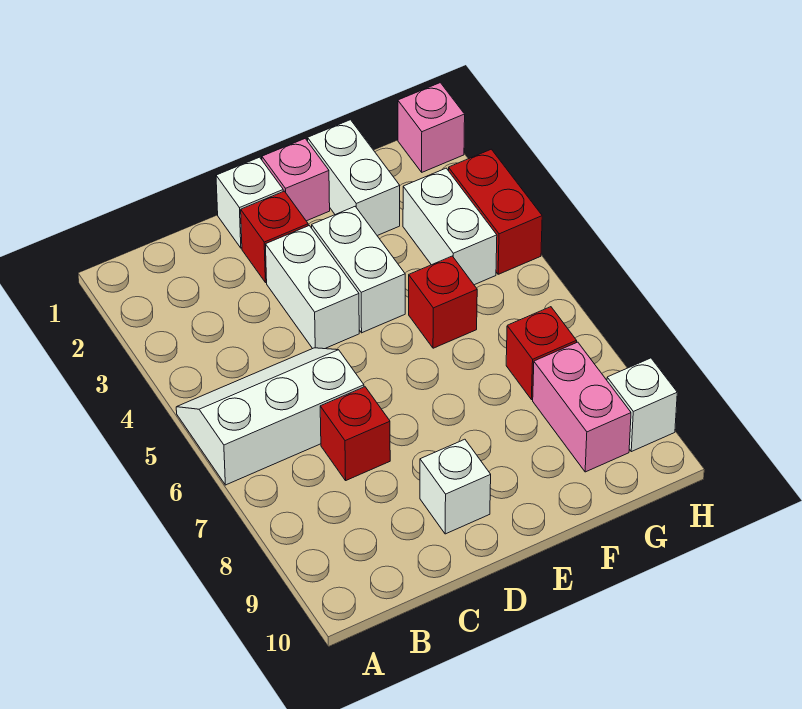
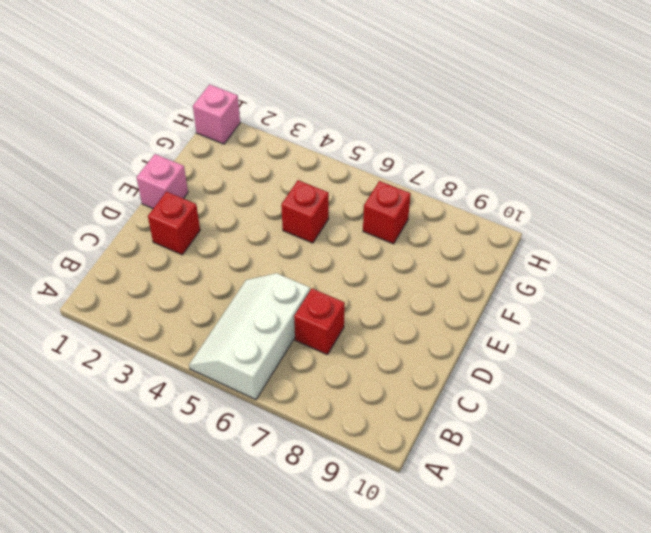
none -> white brick D1 level 1
none -> white brick D3:D4 level 1
none -> white brick D9 level 1

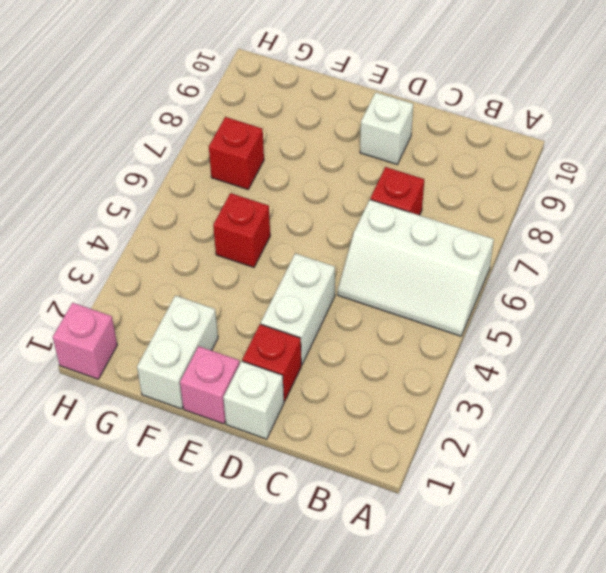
none -> white brick E3:E4 level 1
none -> white brick G3:G4 level 1
none -> pink brick G8:G9 level 1

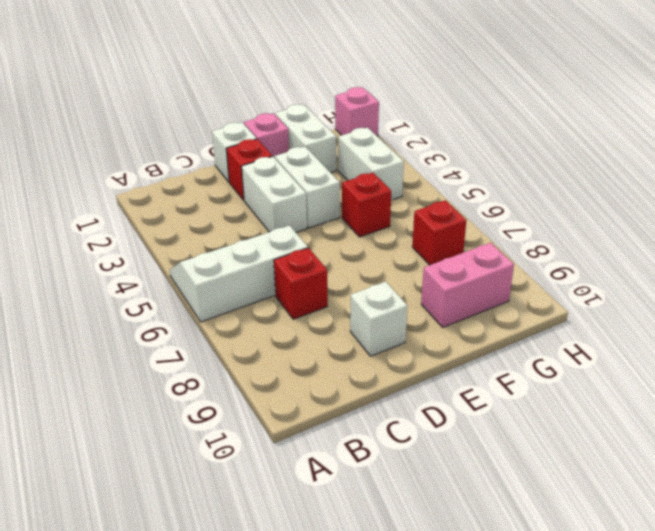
pink brick F9:G9 level 1 -> pink brick G8:G9 level 1
none -> red brick H3:H4 level 1
none -> white brick H9 level 1

